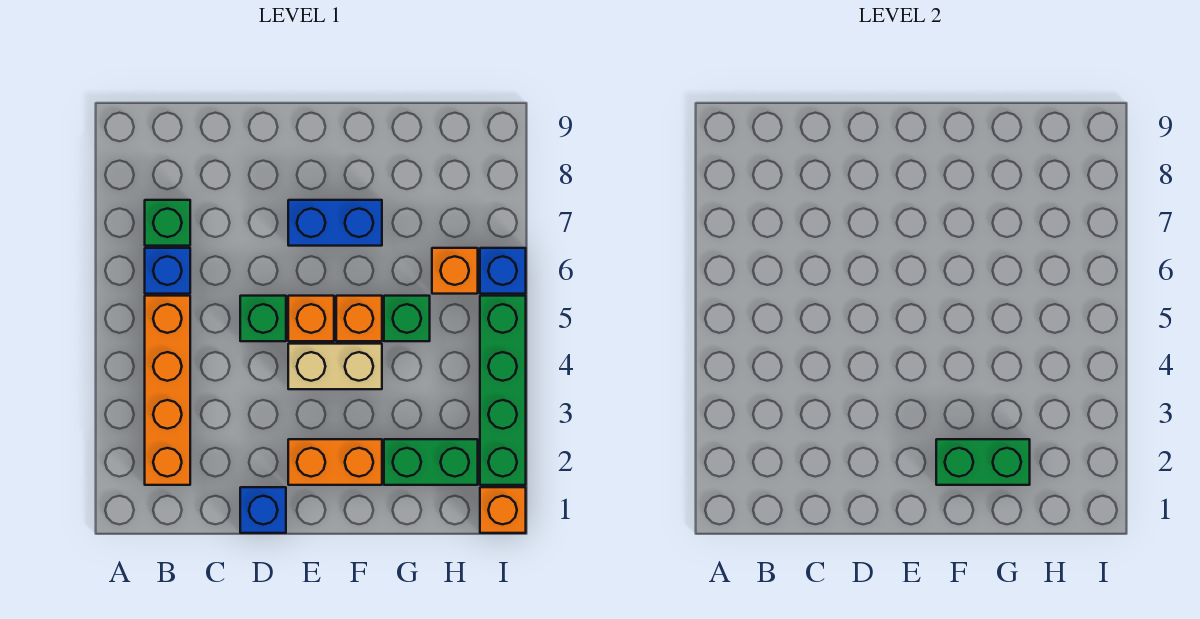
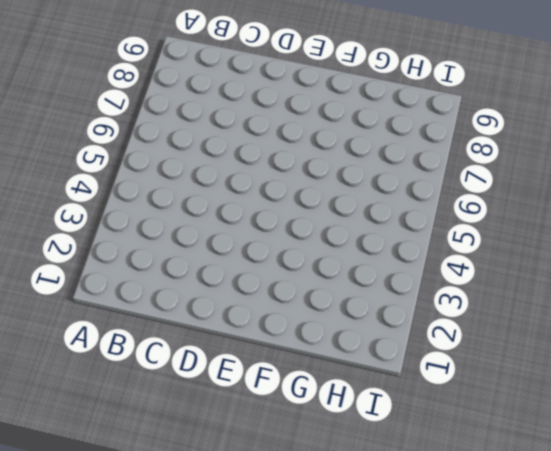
none -> orange brick B2:B5 level 1
none -> blue brick B6 level 1
none -> green brick B7 level 1

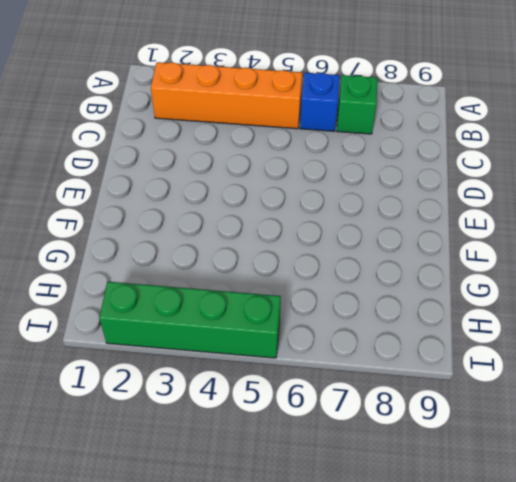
none -> blue brick D1 level 1
none -> green brick D5 level 1
none -> orange brick E2:F2 level 1

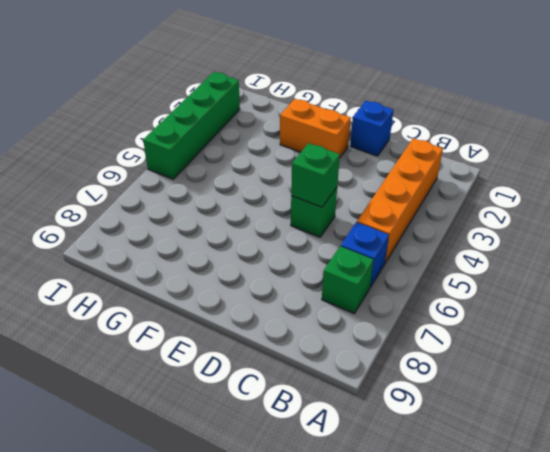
green brick D5 level 2 -> green brick G5 level 1
none -> tan brick E4:F4 level 1
none -> orange brick E5 level 1
none -> blue brick E7:F7 level 1

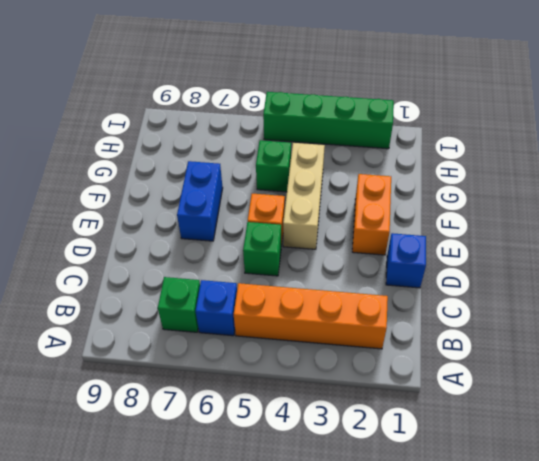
tan brick E4:G4 level 1 -> tan brick E4:F4 level 1
none -> orange brick F5 level 1
none -> green brick G2:H2 level 1
none -> orange brick H6 level 1

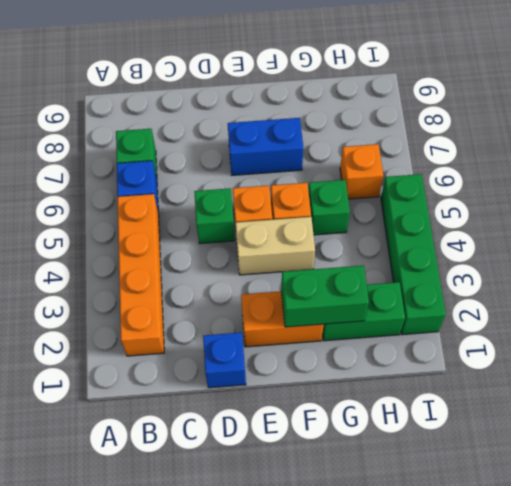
none -> orange brick I1 level 1
none -> blue brick I6 level 1

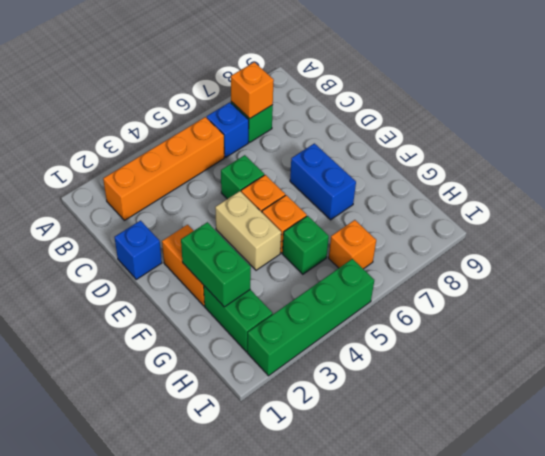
orange brick B7 level 2 -> orange brick I1 level 1
none -> blue brick I6 level 1

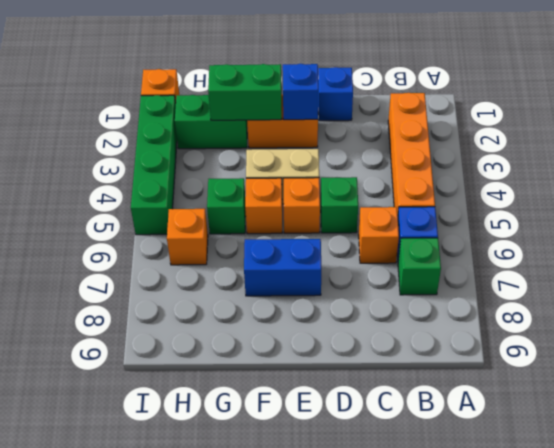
orange brick C6 level 1 -> none
blue brick E2 level 2 -> blue brick I6 level 1

